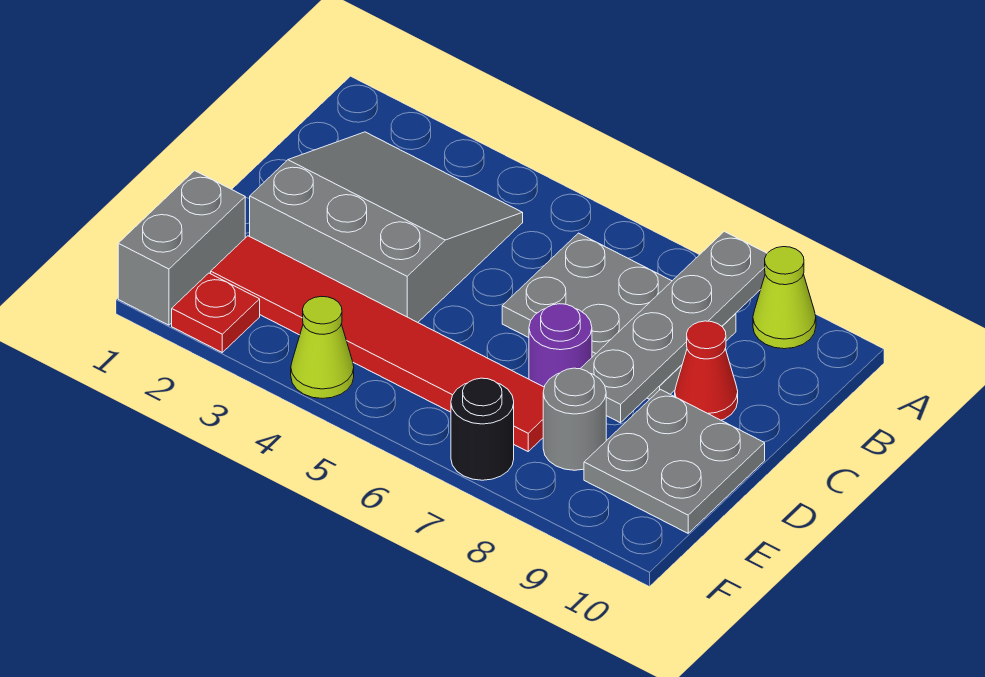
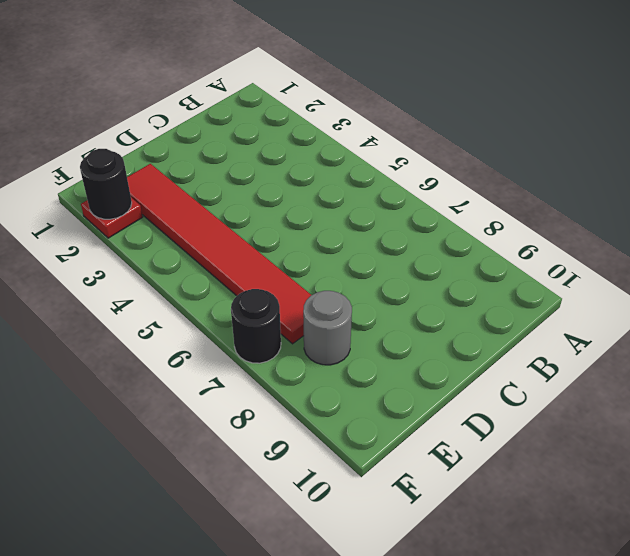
black round brick F2 level 2 -> none
none -> lime cone A9 level 1
none -> grey slope B2:D4 level 1 top D
none -> grey plate B6:C8 level 1

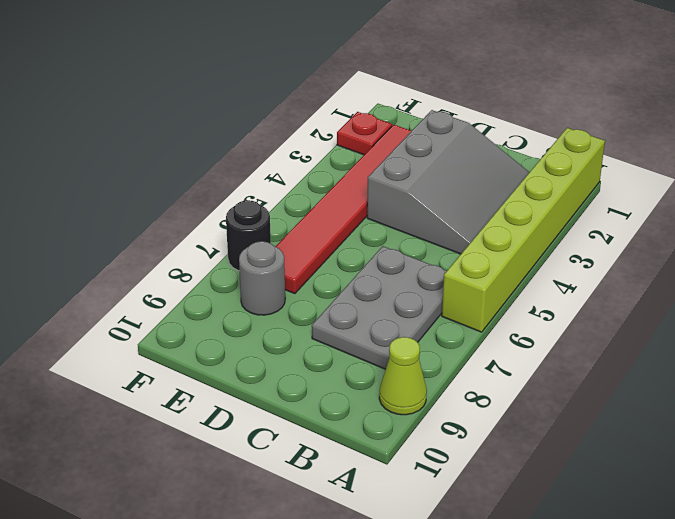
lime brick A1:A6 level 1 -> none
none -> red cone C9 level 1
none -> purple round brick D7 level 1
none -> grey plate D9:E10 level 1

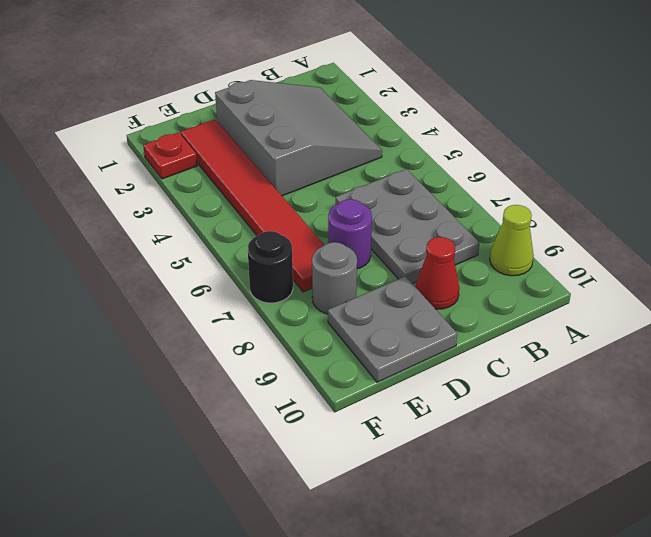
none -> grey brick E1:F1 level 1
none -> lime cone F4 level 1
none -> grey plate A8:D8 level 2

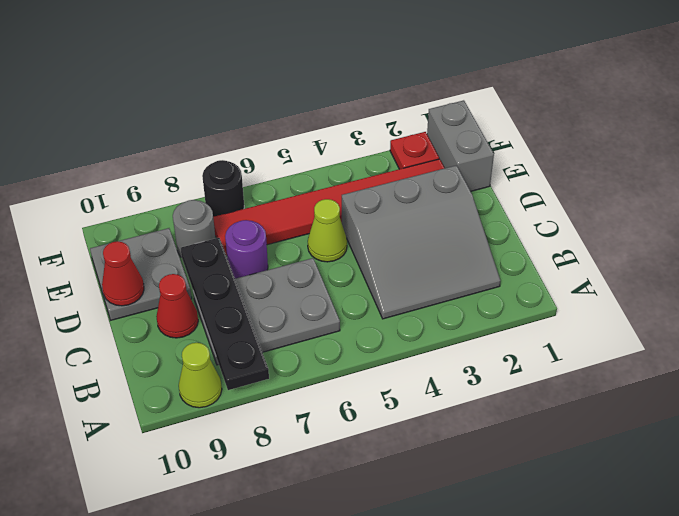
black plate A8:D8 level 2 -> grey plate A8:D8 level 2
lime cone D5 level 1 -> lime cone F4 level 1
red cone D10 level 2 -> none

